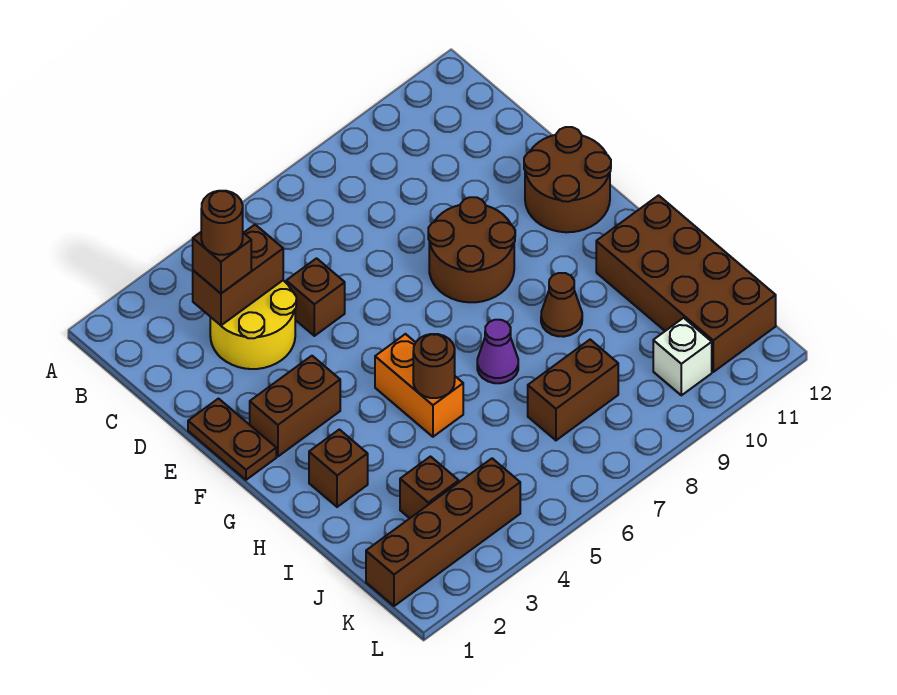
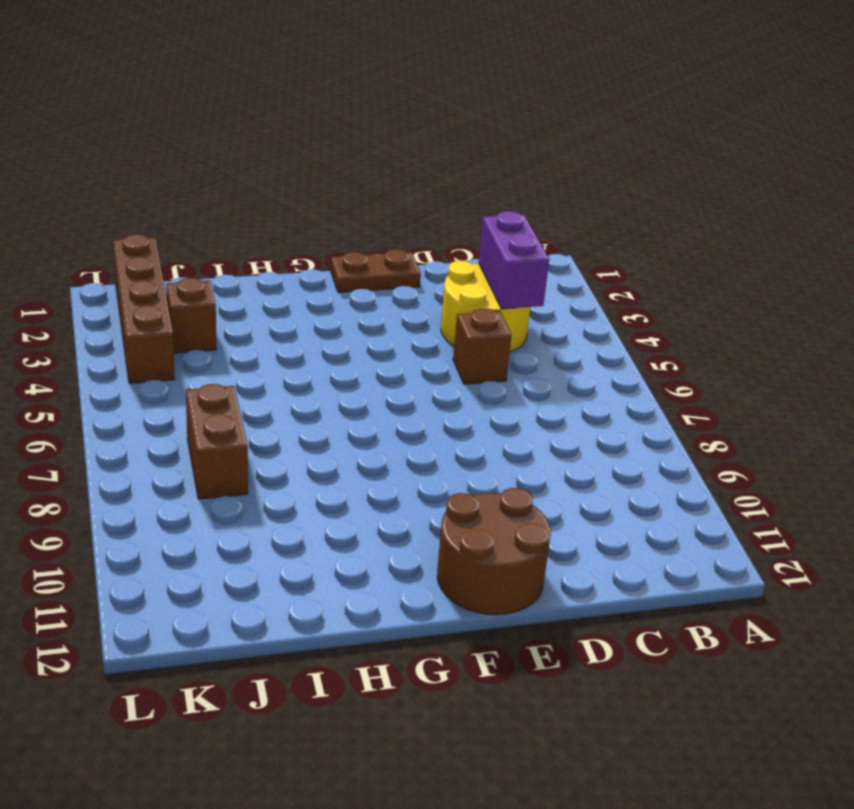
purple brick C3:C4 level 2 -> brown brick C3:C4 level 2
none -> brown round brick E8:F9 level 1
none -> brown brick F2:F3 level 1
none -> orange brick G5:H5 level 1

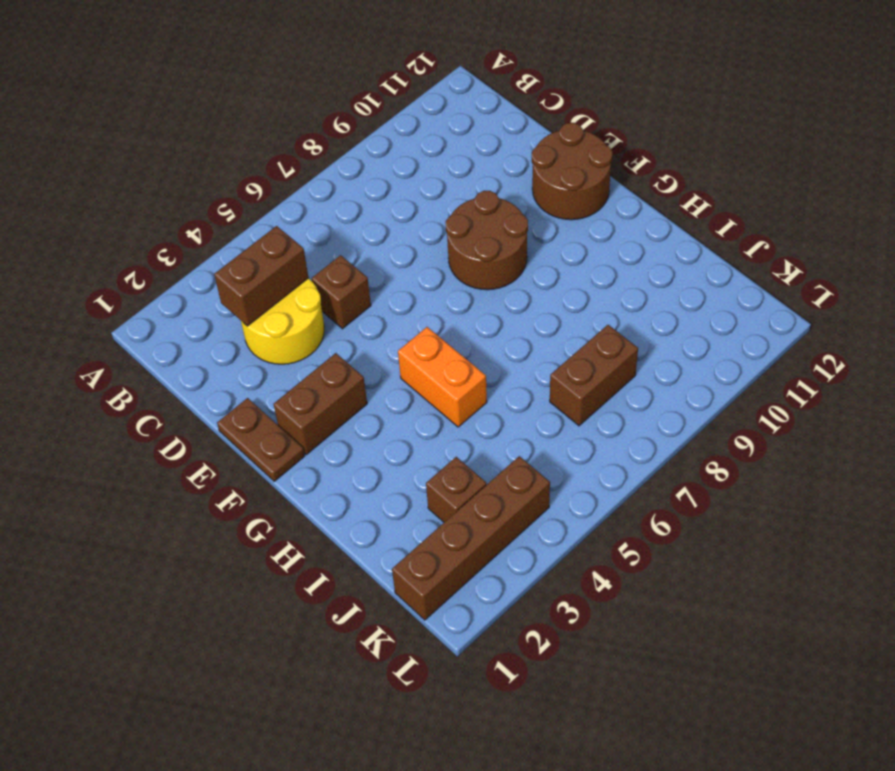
none -> brown brick H2 level 1
none -> purple cone H7 level 1
none -> brown cone H9 level 1

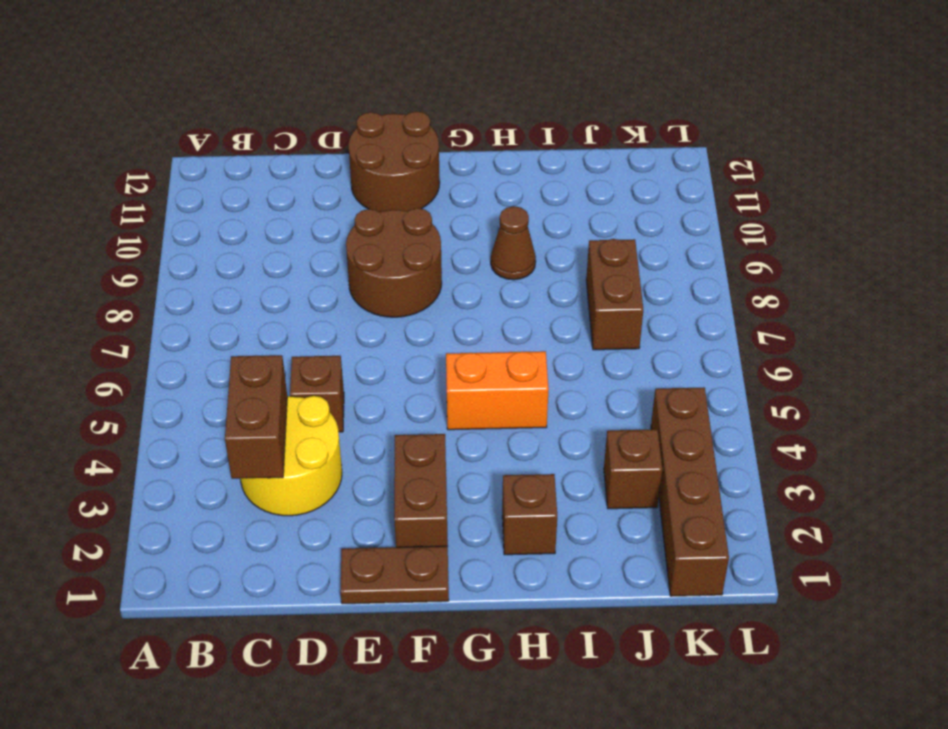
none -> purple cone H7 level 1
none -> brown brick H11:K12 level 1
none -> white brick K10 level 1

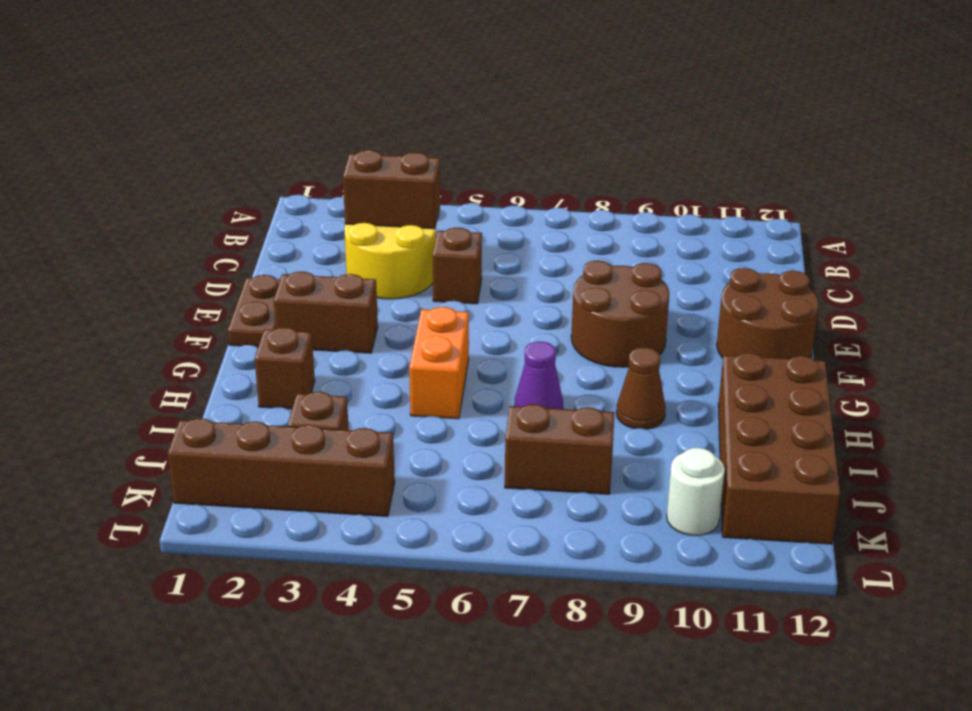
white round brick K10 level 1 -> white brick K10 level 1
none -> brown round brick H5 level 2
none -> brown brick C3 level 3
none -> brown round brick C3 level 4

